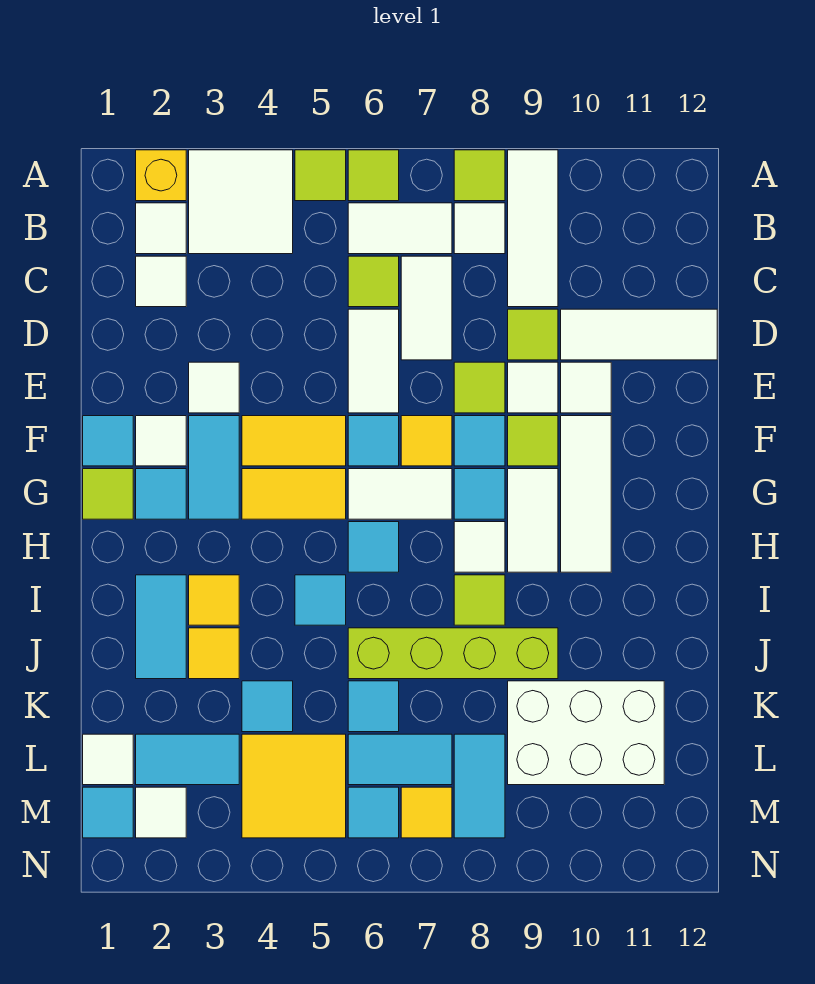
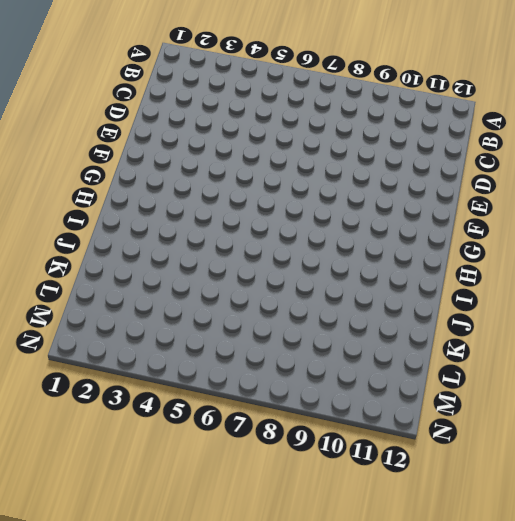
none -> yellow brick A2 level 1
none -> white tile A3:B4 level 1
none -> lime tile A5 level 1
none -> lime tile A6 level 1

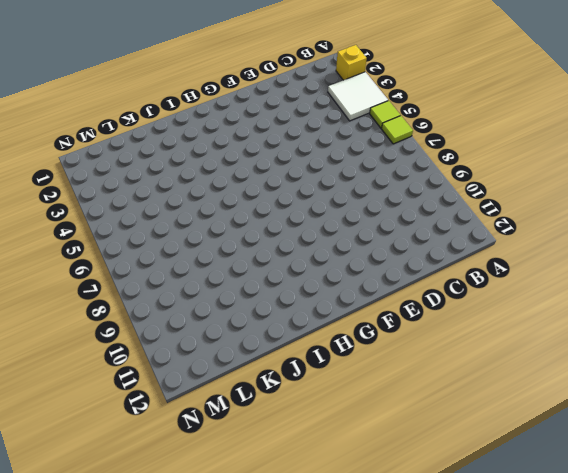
none -> lime tile A8 level 1
none -> white tile A9:C9 level 1
none -> white tile B2 level 1
none -> white tile B6:B7 level 1

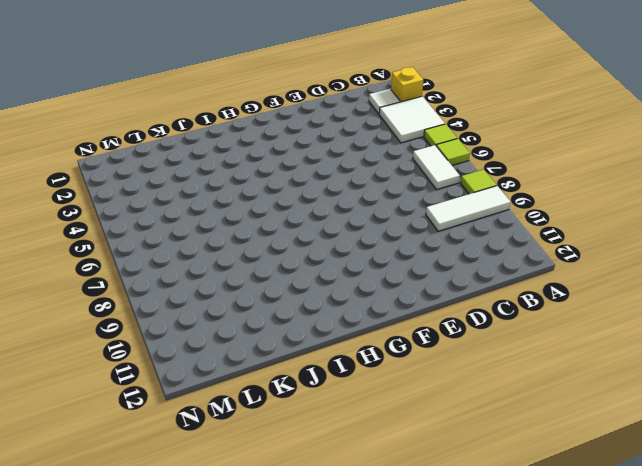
none -> white tile B8 level 1
none -> white tile C2 level 1
none -> lime tile C6 level 1
none -> white tile C7:D7 level 1

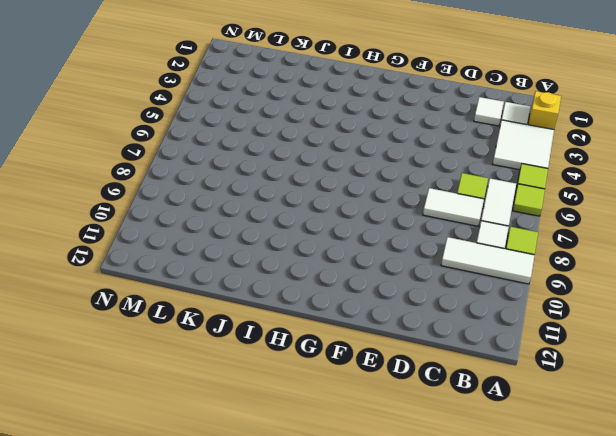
none -> white tile D6:E6 level 1
none -> lime tile D9 level 1
none -> white tile D10:D12 level 1
none -> white tile E3 level 1

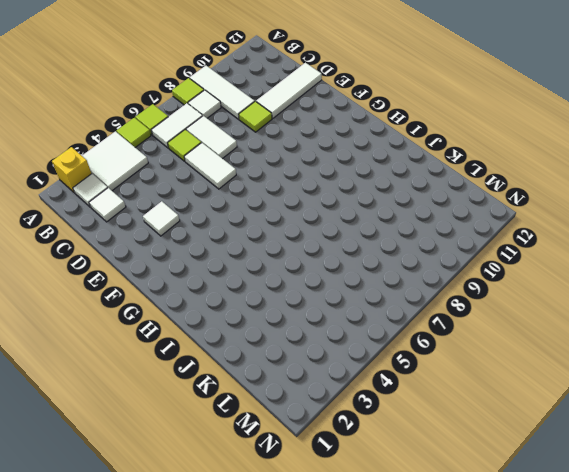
none -> lime tile E8 level 1
none -> white tile E9 level 1
none -> white tile E10 level 1
none -> cyan tile F1 level 1

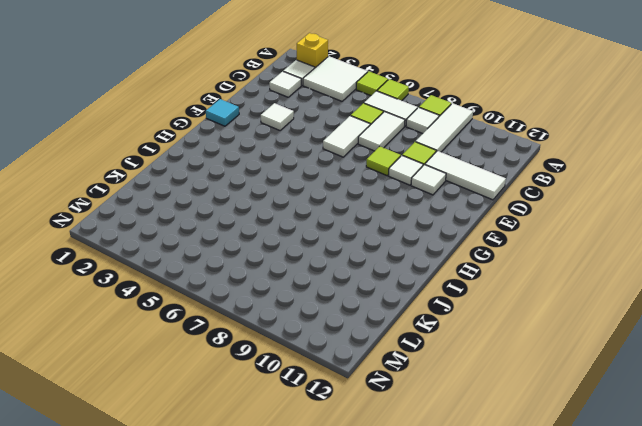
none -> white tile F2 level 1
none -> cyan tile F3:G3 level 1
none -> yellow tile F4:F5 level 1
none -> cyan tile F6 level 1

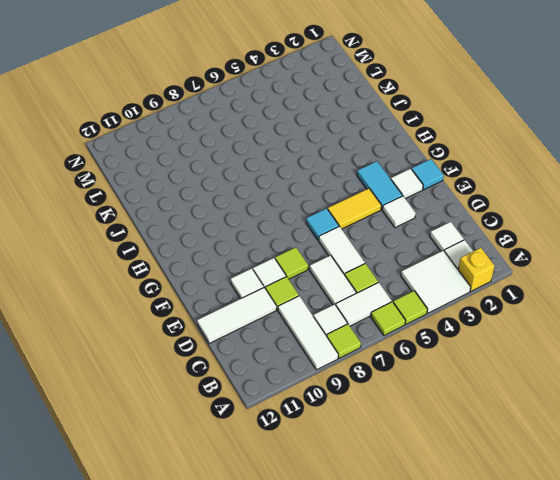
none -> yellow tile F7 level 1
none -> cyan tile F8 level 1
none -> lime tile F9 level 1
none -> white tile F10:H10 level 1

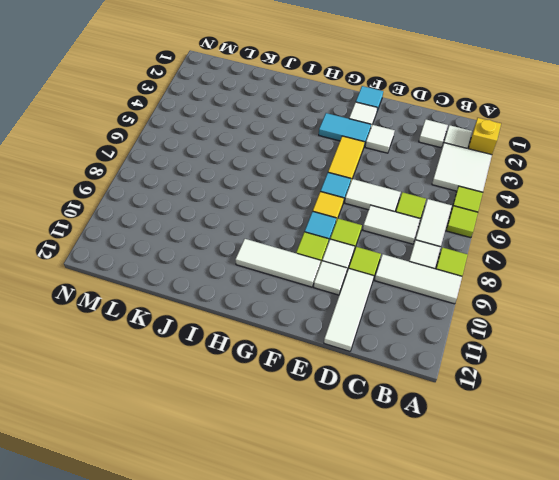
none -> lime tile G1 level 1
none -> cyan tile G2 level 1
none -> yellow tile G4:G5 level 1
none -> white tile G6:G7 level 1

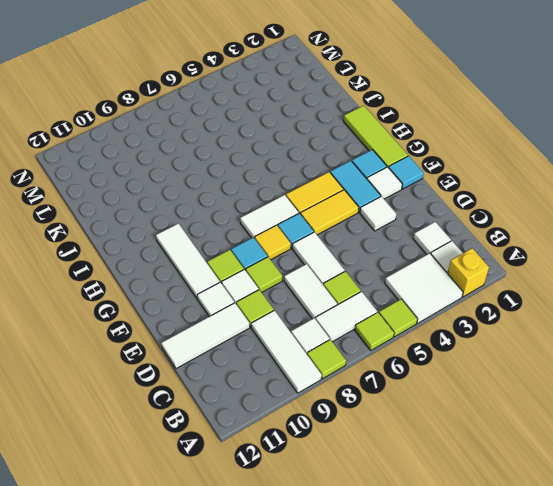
lime tile G1:I1 level 1 -> lime tile G1 level 1
none -> cyan tile G8 level 1
none -> white tile G9:H9 level 1
none -> cyan tile H6 level 1
none -> white tile H8 level 1

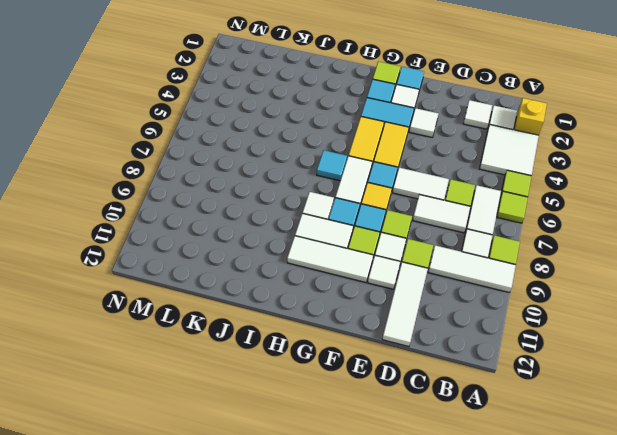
none -> cyan tile I2:J2 level 1
none -> yellow tile I3 level 1
none -> cyan tile I5 level 1
none -> lime tile I8 level 1

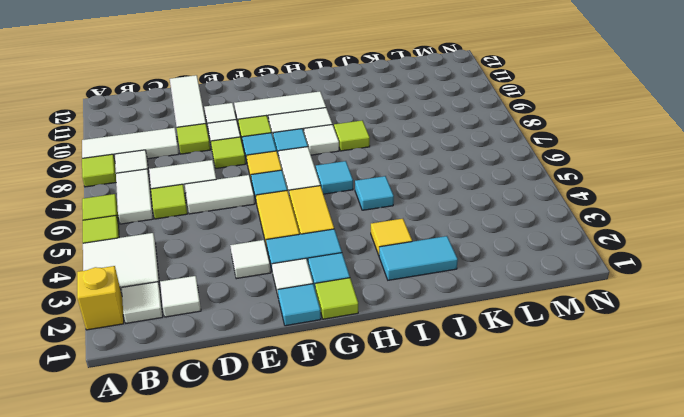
none -> yellow tile J3 level 1
none -> lime brick J6:J9 level 1
none -> cyan tile K4 level 1
none -> cyan tile K6 level 1

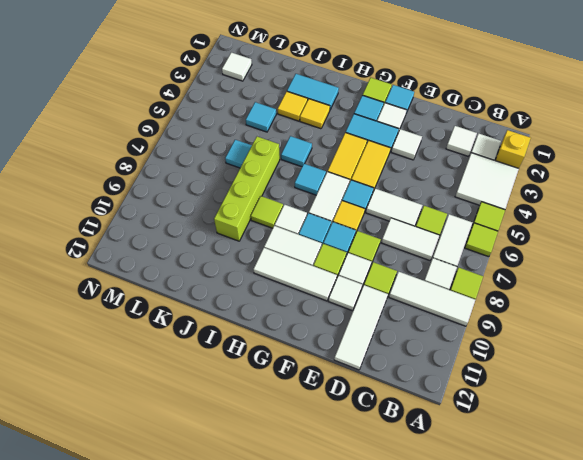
none -> white brick K9:L11 level 1
none -> white tile L1 level 1
none -> cyan tile L2:L3 level 1
none -> yellow tile L4:M5 level 1

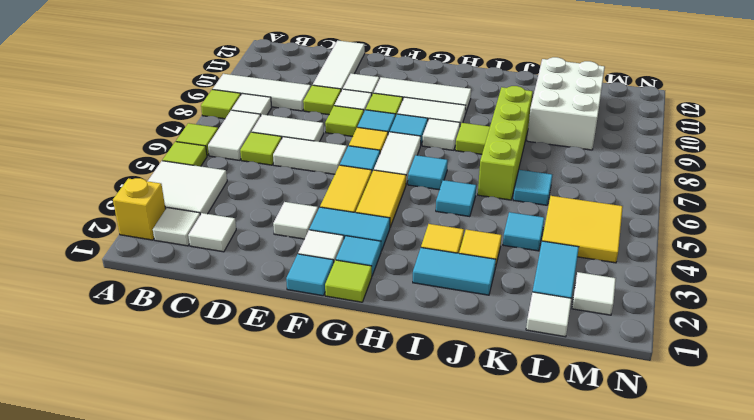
none -> cyan tile L6:L7 level 1
none -> cyan tile L8:M8 level 1
none -> cyan tile M1 level 1
none -> cyan tile M6 level 1

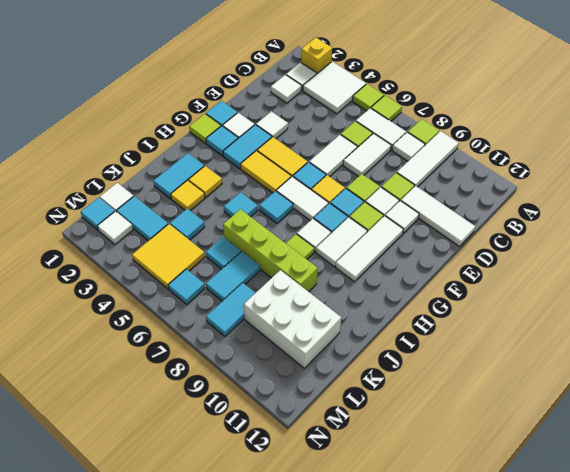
cyan tile K7:L7 level 1 -> cyan tile L6:L7 level 1
none -> yellow tile M7 level 1

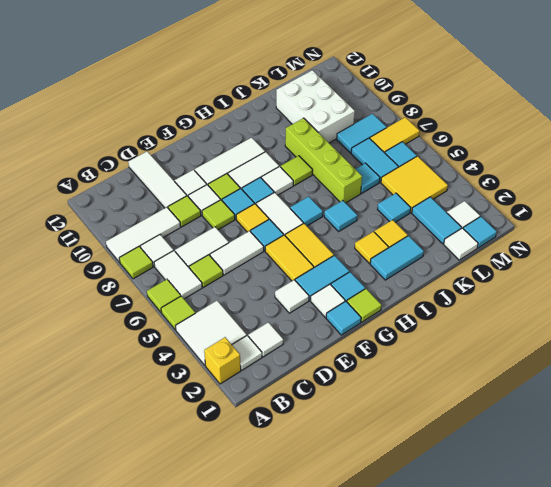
yellow tile M7:N7 level 1 -> yellow tile M7 level 1

